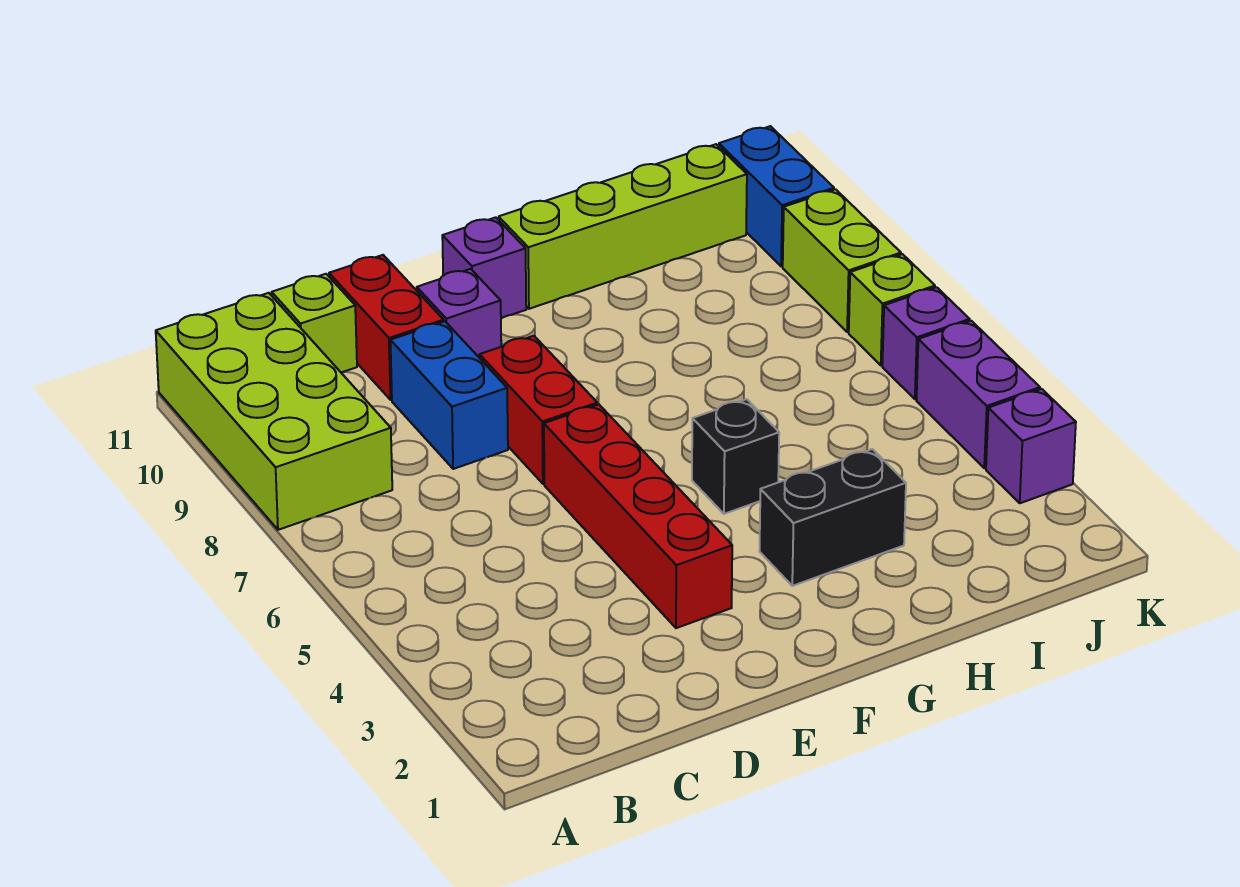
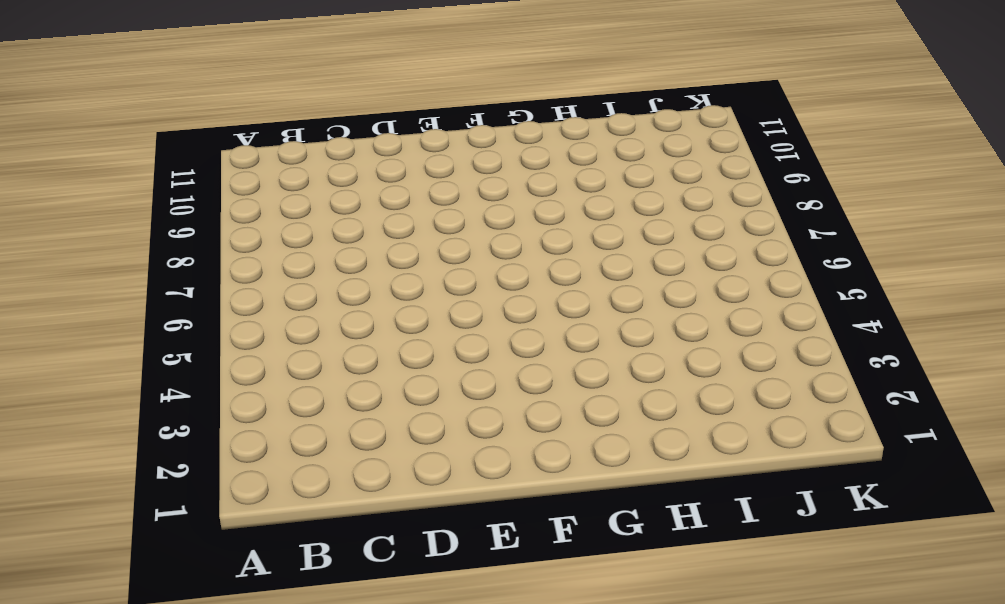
none -> lime brick A8:B11 level 1
none -> lime brick C11 level 1
none -> blue brick D8:D9 level 1

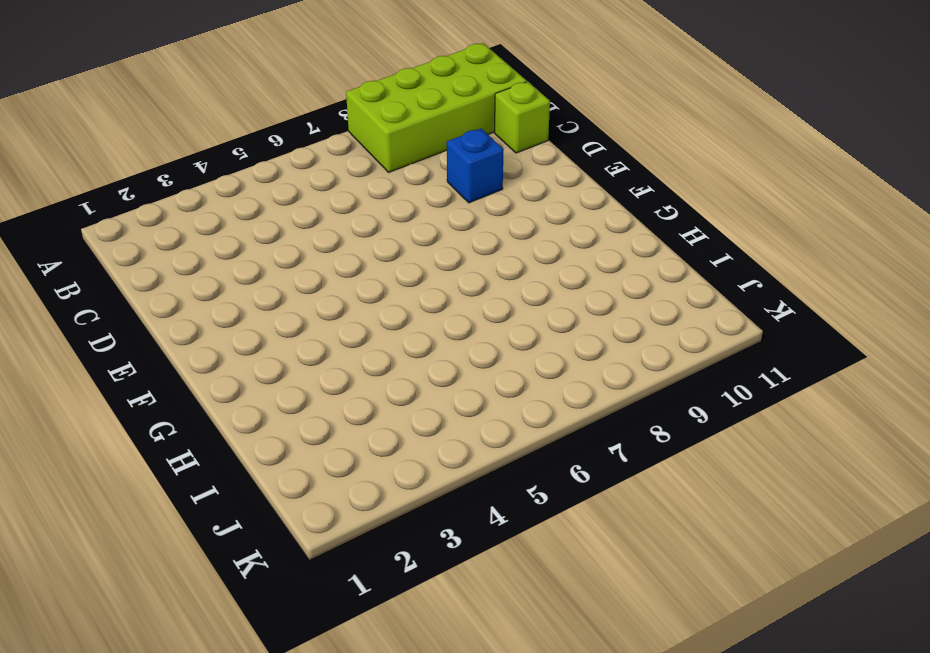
blue brick D9 level 1 -> blue brick D8:D9 level 1
none -> red brick D10:D11 level 1
none -> red brick E3:E6 level 1
none -> red brick E7:E8 level 1

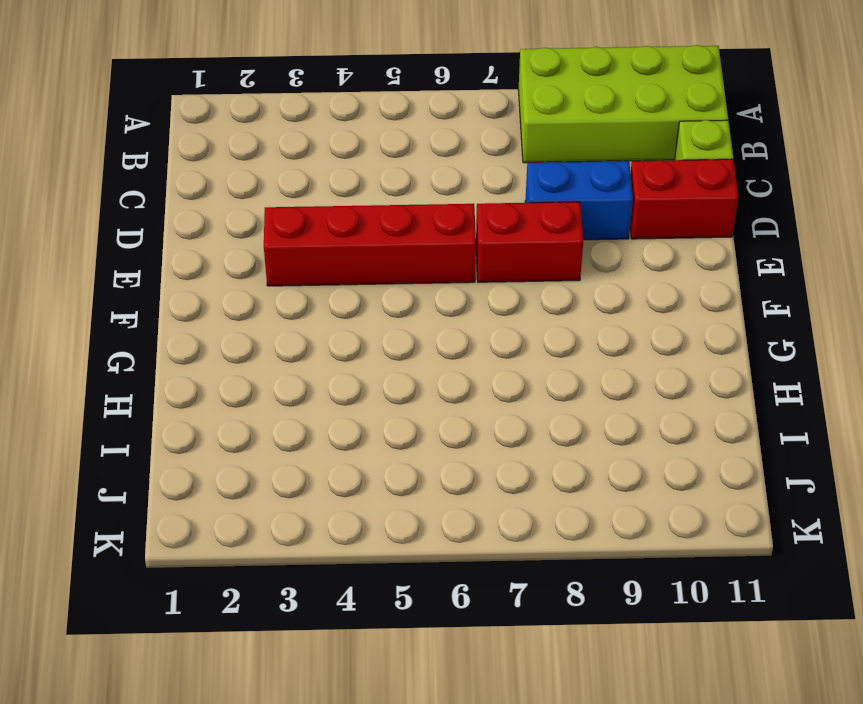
none -> purple brick E10 level 1
none -> purple brick F11 level 1
none -> black brick G3:H3 level 1

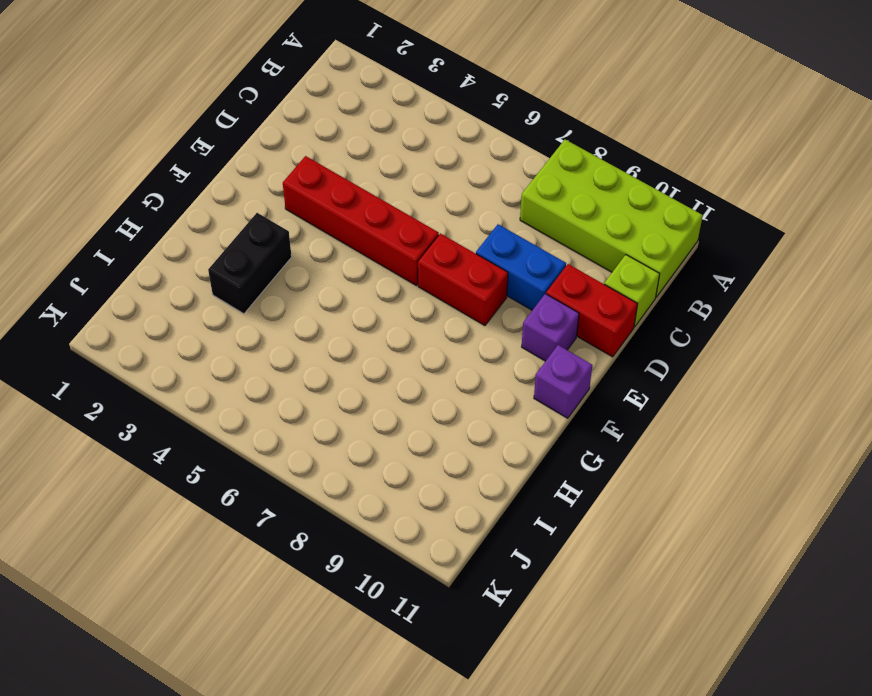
none -> black brick G5 level 1
none -> lime brick G11:J11 level 1
none -> purple brick K3 level 1

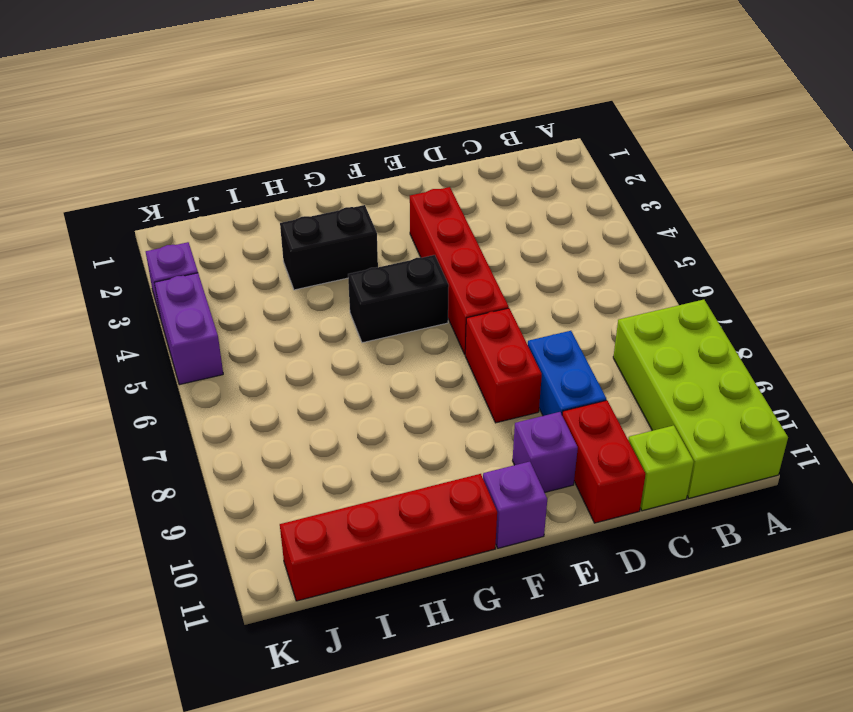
black brick F5:G5 level 1 -> black brick G5 level 1
red brick G11:J11 level 1 -> lime brick G11:J11 level 1
none -> purple brick K6 level 1
none -> lime brick K7 level 1
none -> lime brick K8:K9 level 1

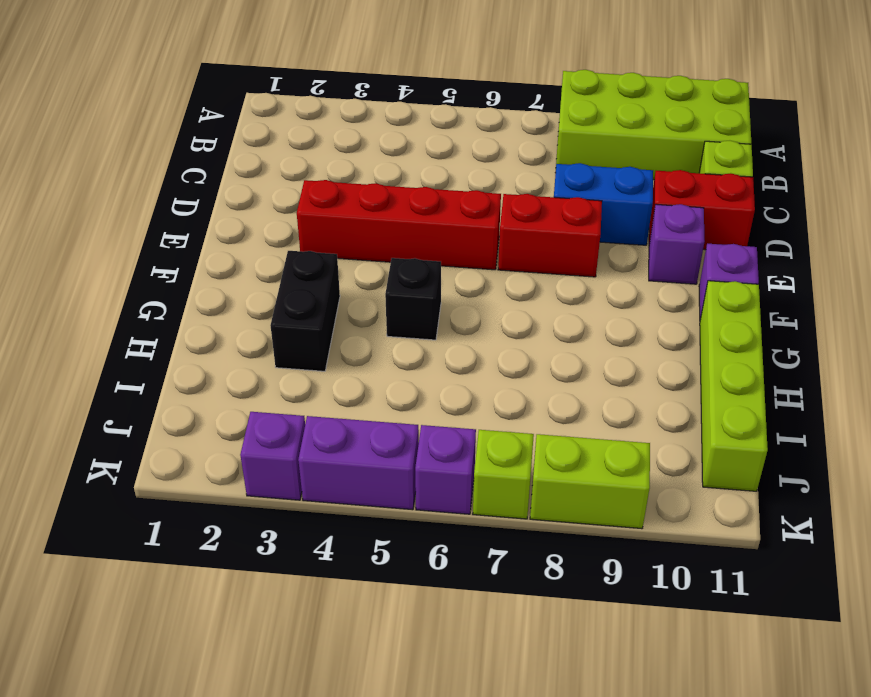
none -> blue brick K10:K11 level 1

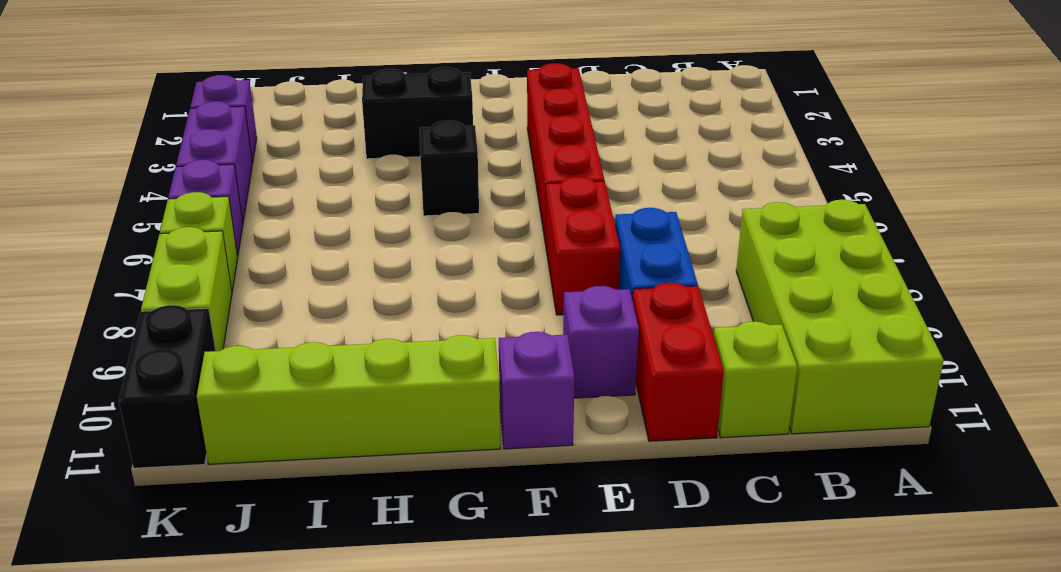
black brick K10:K11 level 1 -> blue brick K10:K11 level 1

